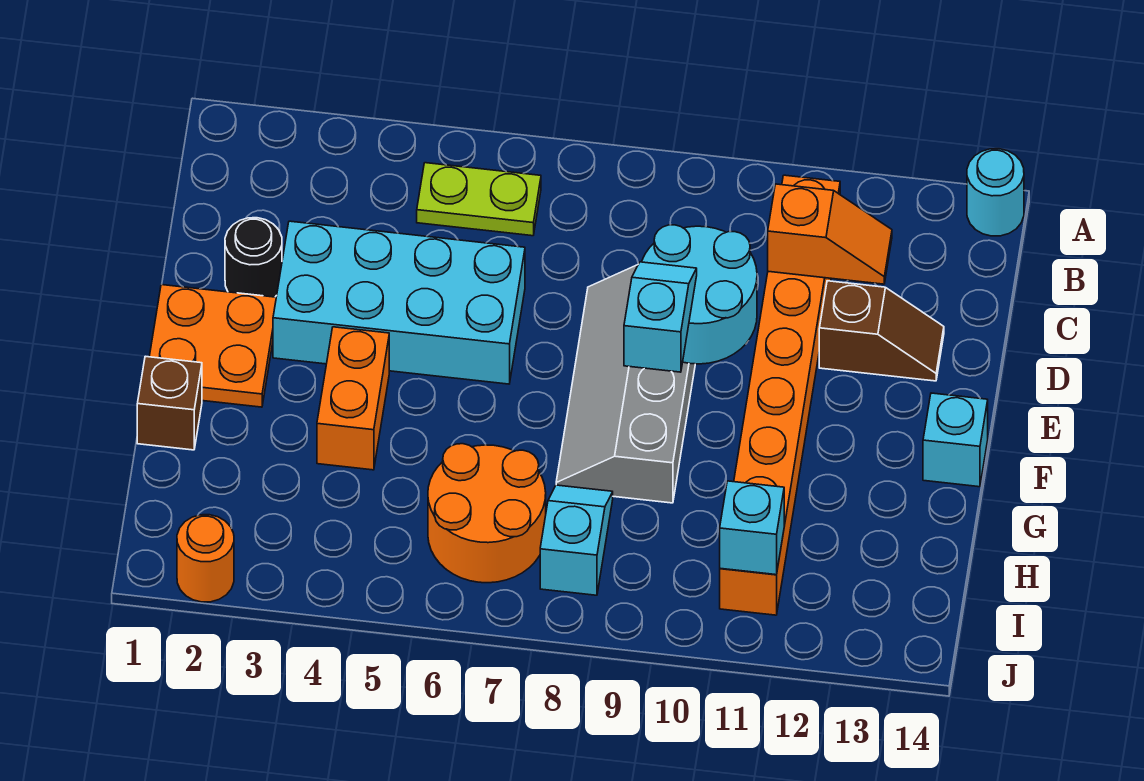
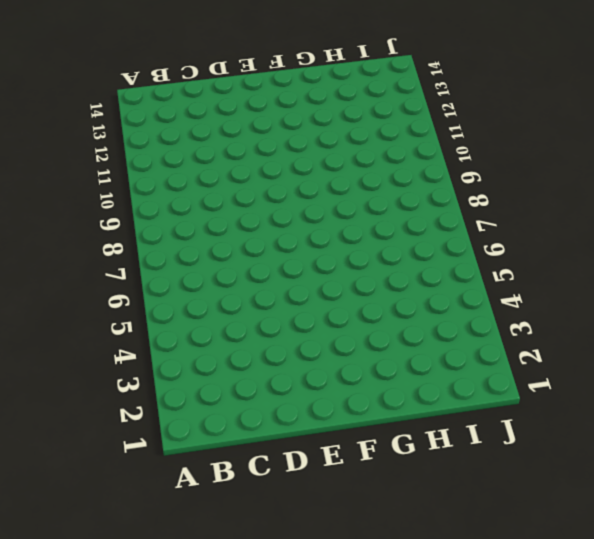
none -> cyan round brick A14 level 1
none -> lime plate B5:B6 level 1
none -> orange brick B11:I11 level 1

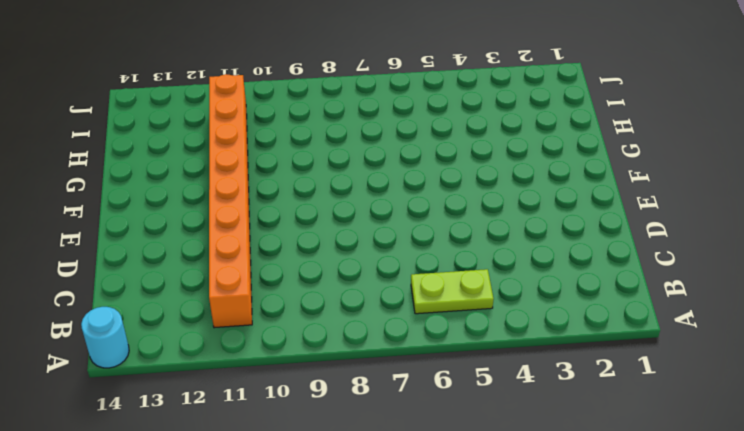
none -> black round brick D2 level 1
none -> cyan brick D3:E6 level 1
none -> grey slope D8:G9 level 1 top 9

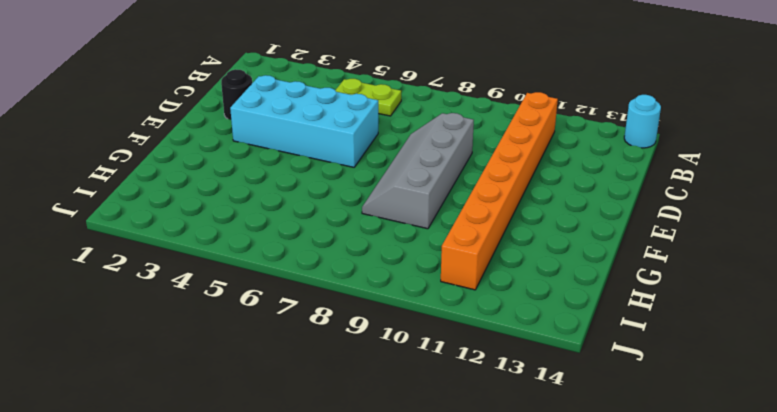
none -> brown slope D12:D13 level 1 top 12
none -> orange plate E1:F2 level 1
none -> orange brick F4:G4 level 1

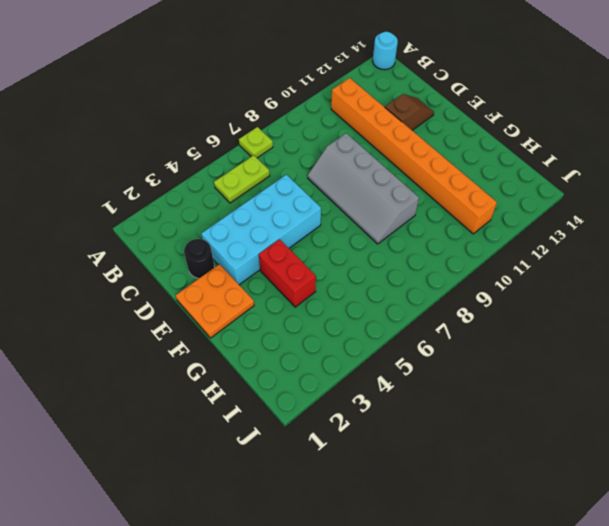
lime plate A7 level 1 -> none
red brick F4:G4 level 1 -> orange brick F4:G4 level 1
none -> cyan brick F14 level 1
none -> brown brick G1 level 1
none -> orange round brick H6:I7 level 1

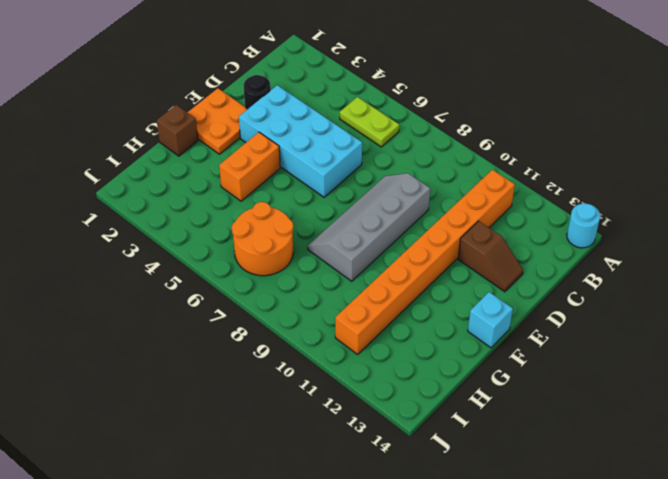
none -> cyan slope H8:I8 level 1 top I
none -> orange round brick J2 level 1
none -> orange slope C11:C12 level 2 top 11

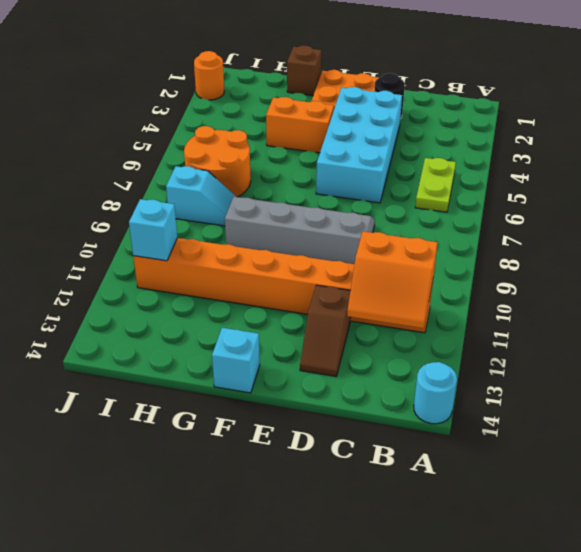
orange slope B11:C12 level 2 top 11 -> orange slope C11:C12 level 2 top 11
none -> cyan round brick D9:E10 level 2
none -> cyan slope E9:F9 level 3 top F

